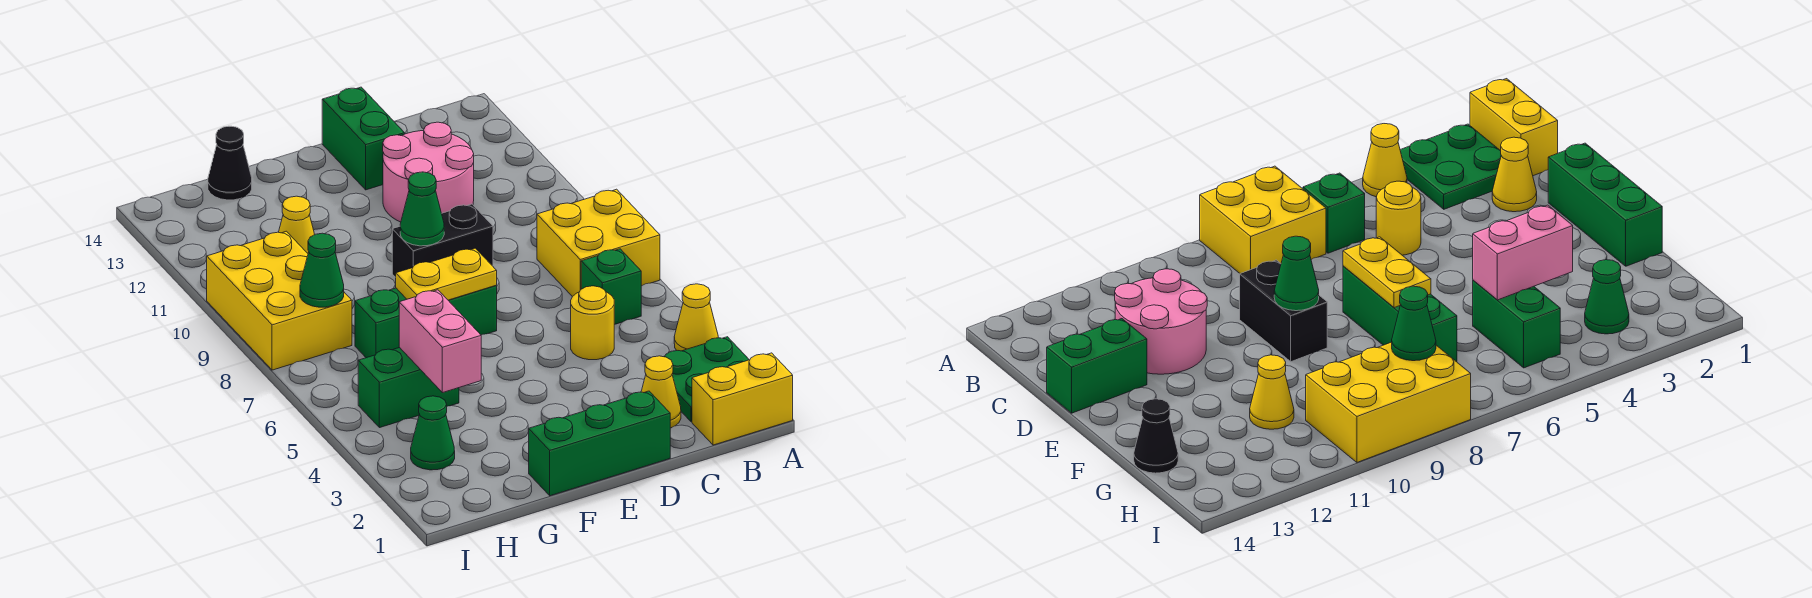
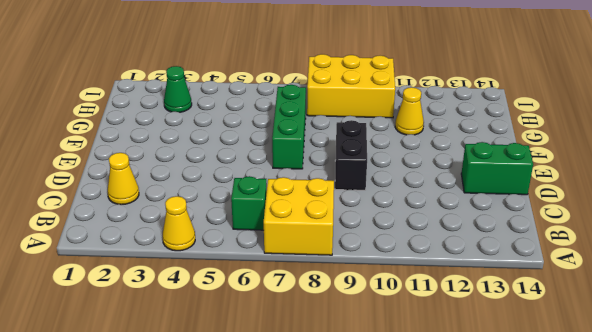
none -> yellow brick A1:B1 level 1
none -> green plate A2:B3 level 1
none -> yellow round brick C5 level 1

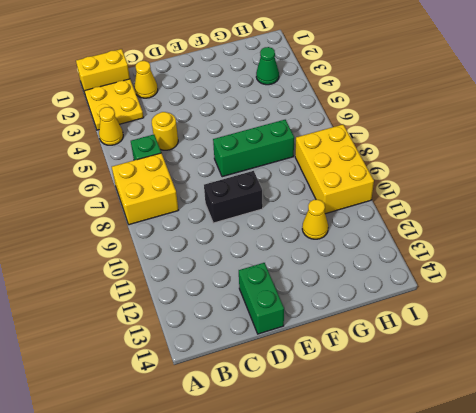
yellow plate A2:B3 level 1 -> green plate A2:B3 level 1
none -> pink round brick C11:D12 level 1
none -> green brick D1:F1 level 1
none -> green brick G5:H5 level 1

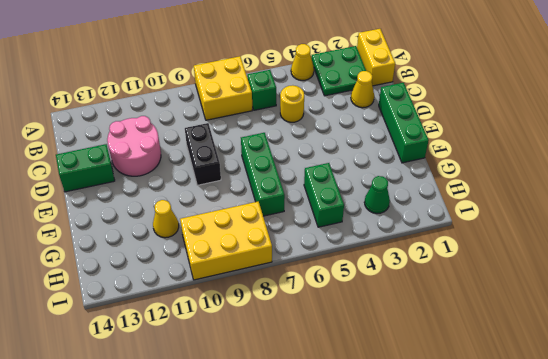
none -> black cone G14 level 1
none -> yellow plate E7:F7 level 2
none -> green cone E9 level 2

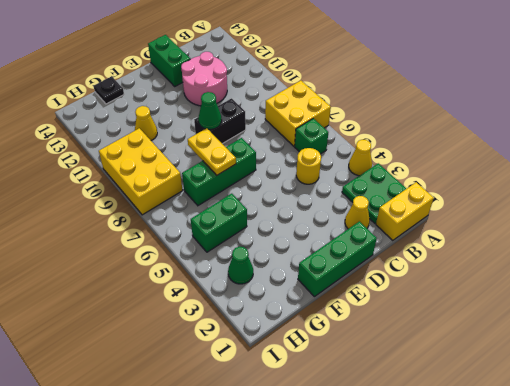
yellow plate F7:F8 level 2 -> yellow plate E7:F7 level 2
black plate G14 level 1 -> black cone G14 level 1
none -> pink brick G4:G5 level 2
none -> green cone H8 level 2

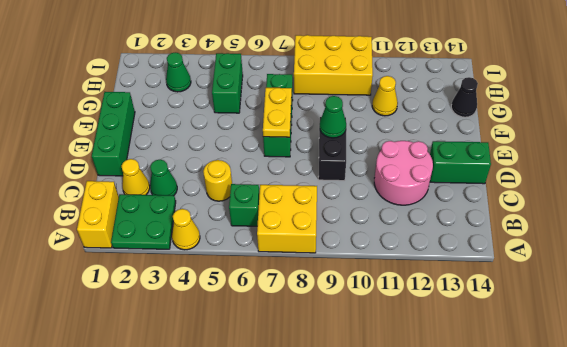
green cone C3 level 1 -> green cone H8 level 2
none -> pink brick G4:G5 level 2

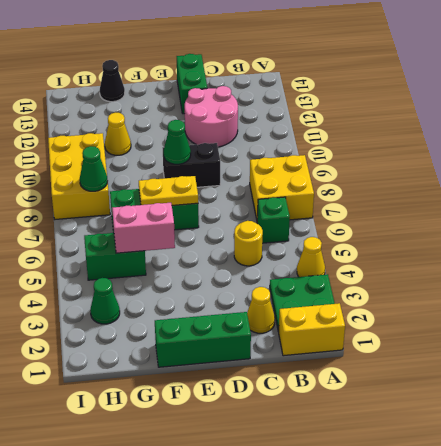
pink brick F5:G5 level 2 -> pink brick G4:G5 level 2

